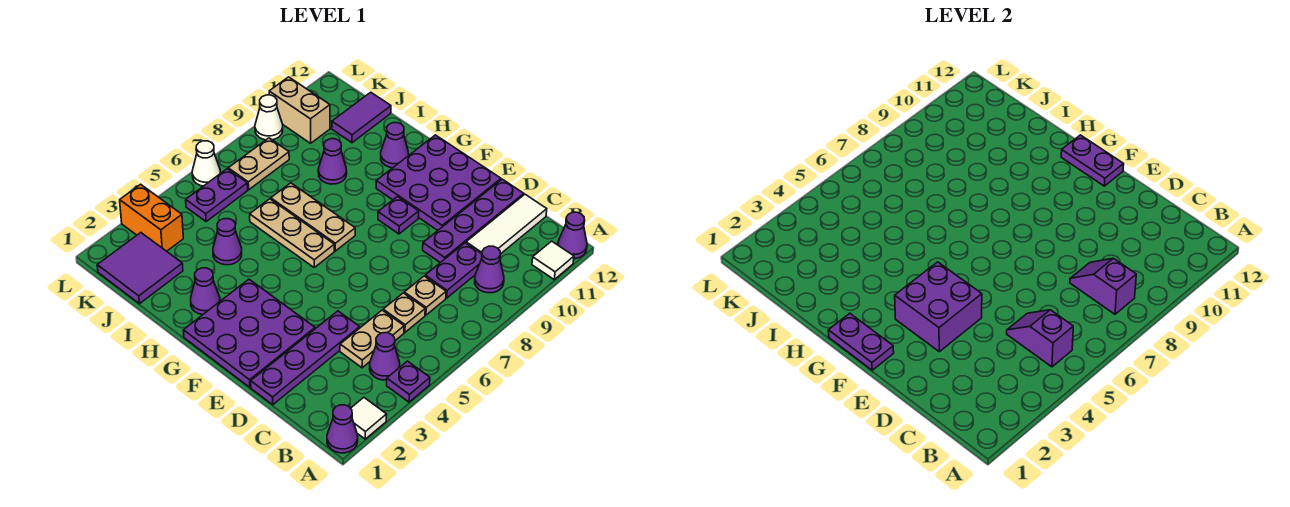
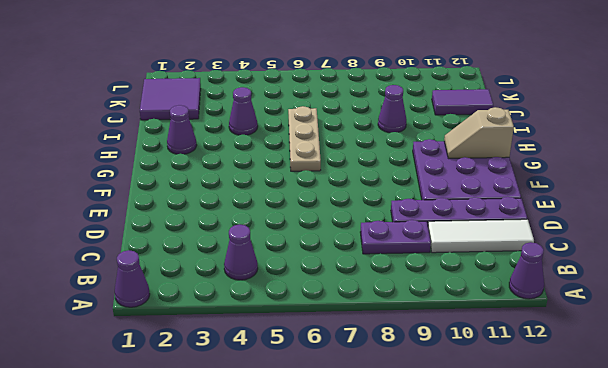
tan slope G11:G12 level 2 top 12 -> purple plate F12:G12 level 2
none -> white tile A2 level 1
none -> purple plate A4 level 1
none -> white tile A11 level 1
none -> purple cone B9 level 1

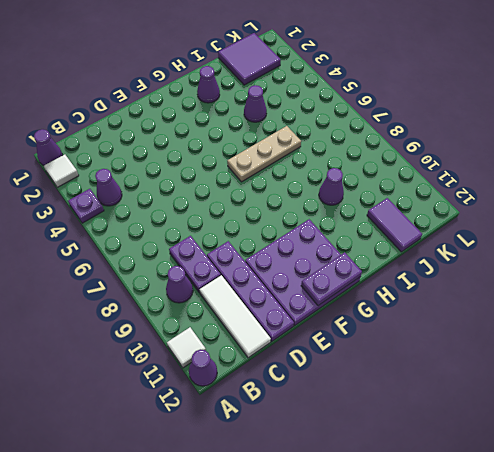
none -> tan plate C4:C5 level 1
none -> tan plate C6 level 1
none -> tan plate C7 level 1
none -> purple plate D1:D4 level 1

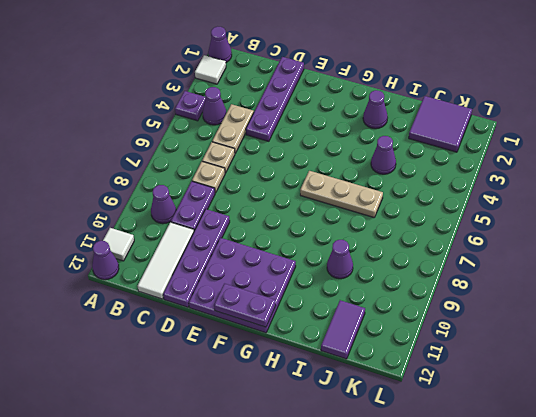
none -> purple plate E1:G3 level 1
none -> purple plate F9 level 1
none -> tan plate G7:I7 level 1
none -> purple cone H11 level 1

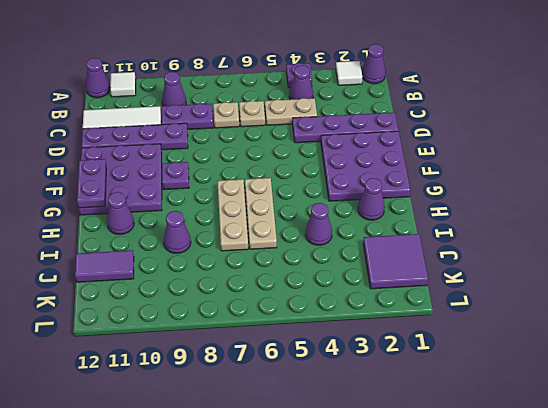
none -> orange brick K3:L3 level 1
none -> purple plate K5:K6 level 1
none -> tan plate K7:K8 level 1
none -> tan brick K10:L10 level 1

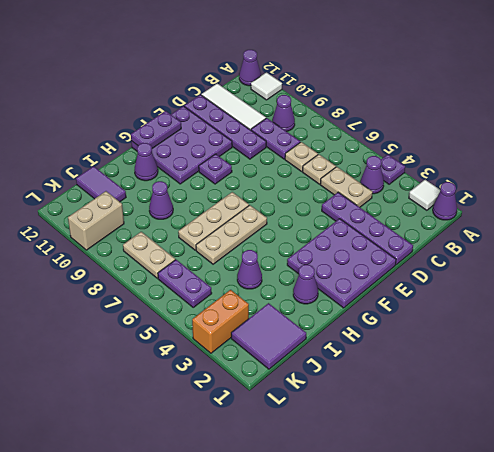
none -> white cone L6 level 1
none -> white cone L9 level 1
none -> purple slope B5:C5 level 2 top B
none -> purple slope B8:C8 level 2 top B

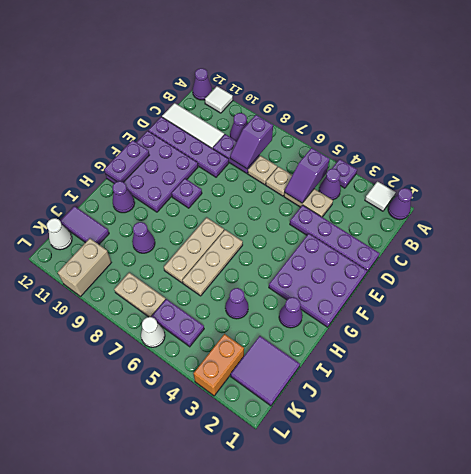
white cone K12 level 1 -> white cone L9 level 1
none -> purple brick E3:F4 level 2
none -> purple plate F1:G1 level 2

